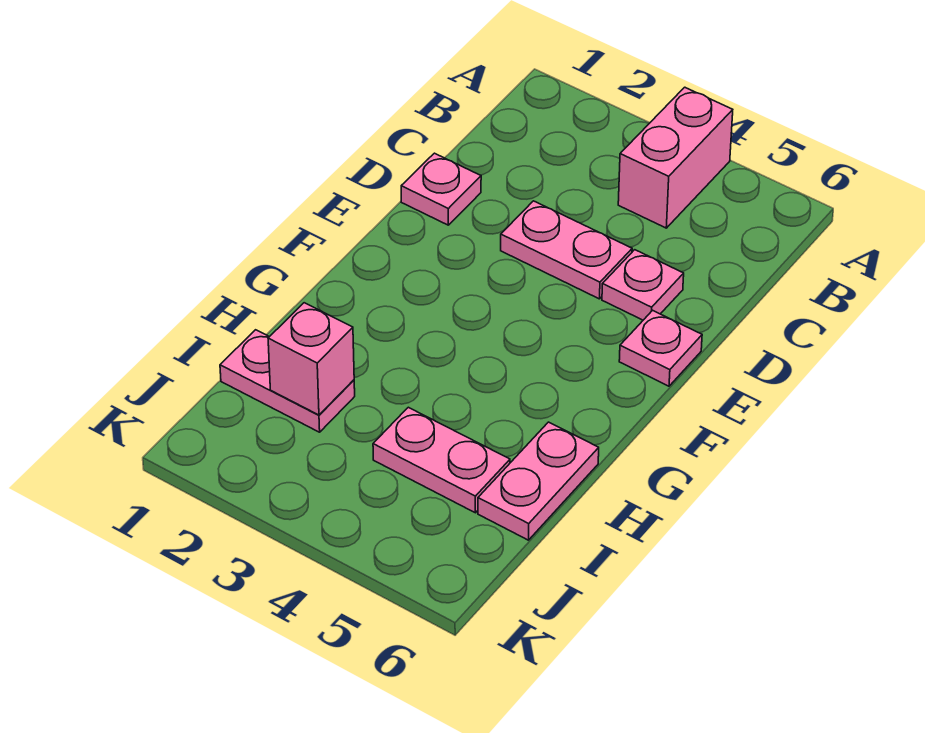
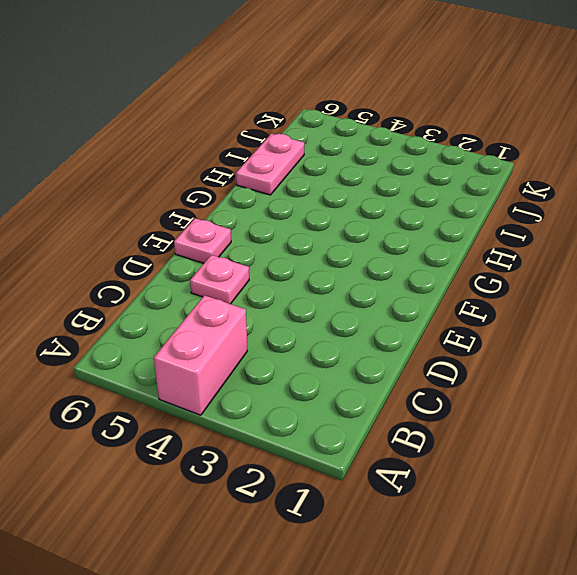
none -> pink plate D1 level 1
none -> pink plate D3:D4 level 1

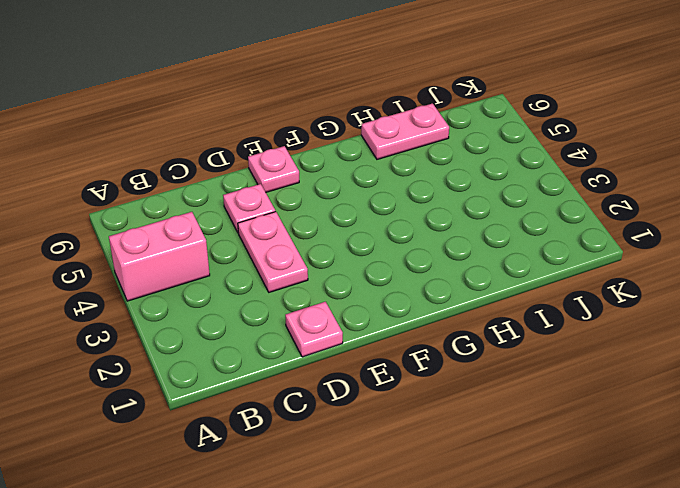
none -> pink plate I1:I2 level 1
none -> pink plate I4:I5 level 1

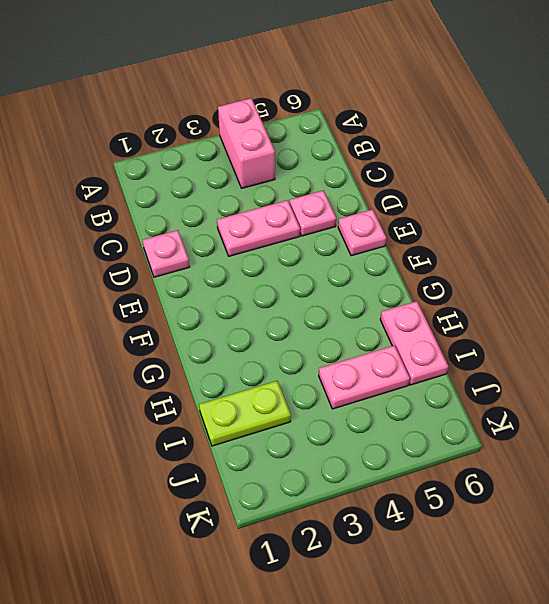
lime plate I1:I2 level 1 -> pink plate I1:I2 level 1
none -> pink brick I2 level 2

